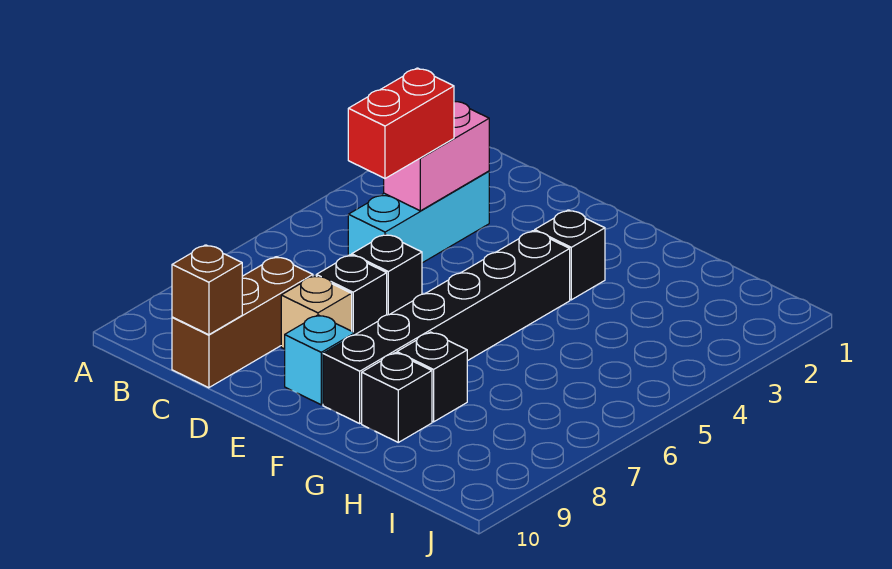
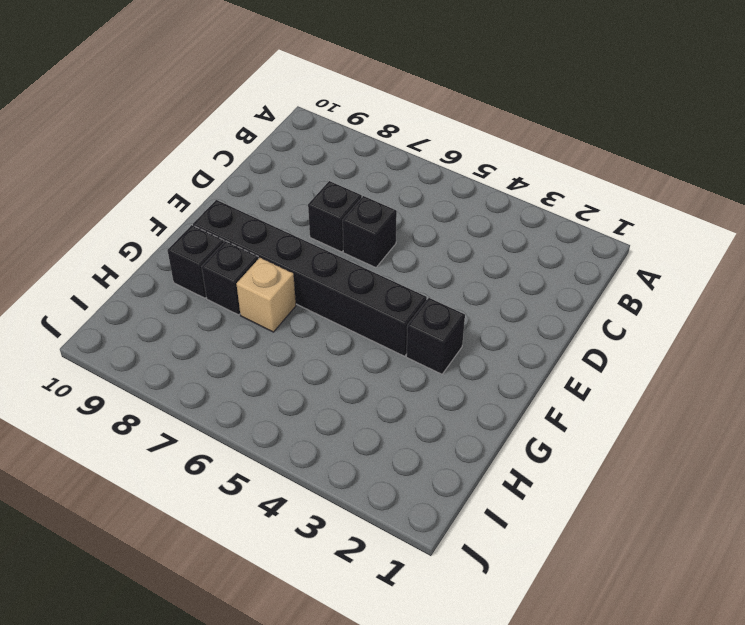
tan brick G7 level 1 -> tan brick D8 level 1
none -> cyan brick C3:C5 level 1
none -> brown brick C8:C10 level 1
none -> cyan brick E9 level 1

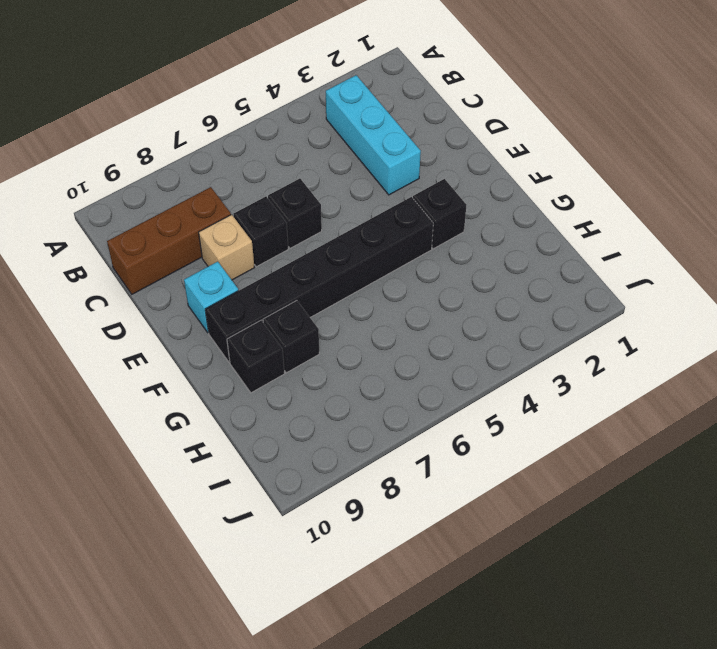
cyan brick B3:D3 level 1 -> cyan brick C3:C5 level 1
none -> pink brick C3:C4 level 2
none -> brown brick C10 level 2
none -> red brick C4:C5 level 3

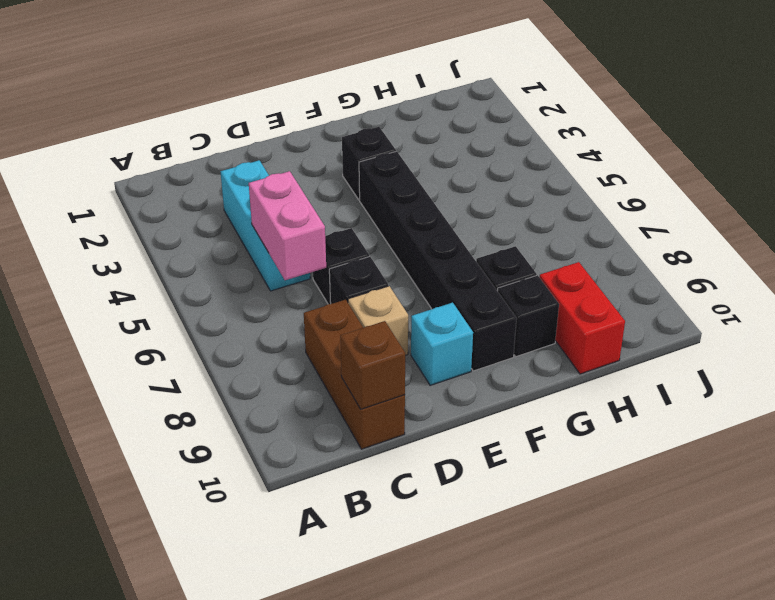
pink brick C5:C6 level 2 -> pink brick C3:C4 level 2
red brick H9:H10 level 1 -> red brick C4:C5 level 3

